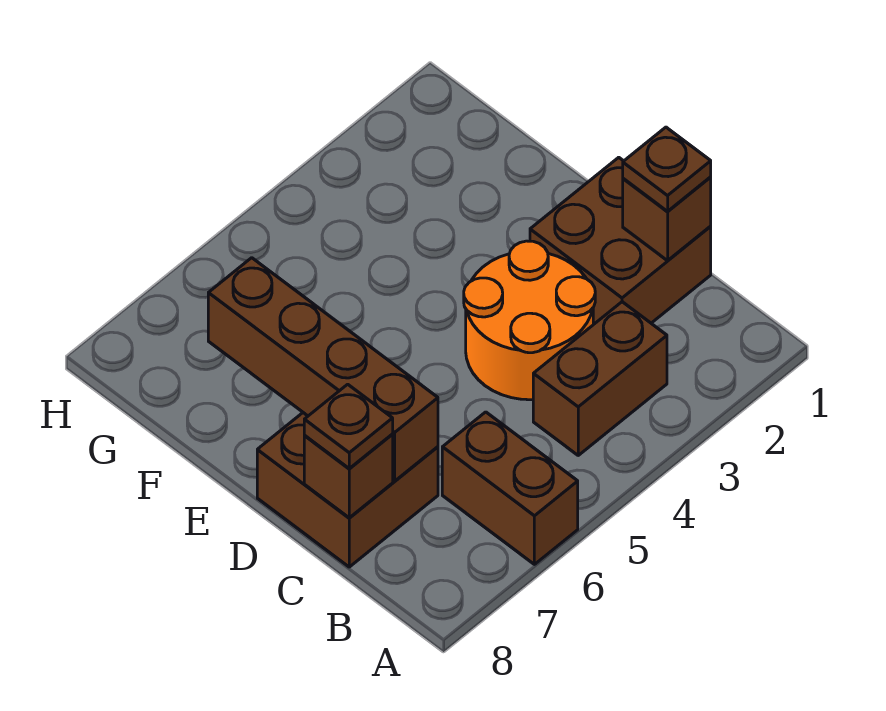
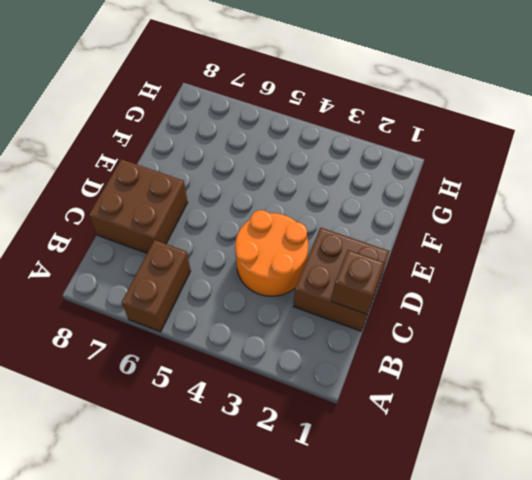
none -> brown brick B3:B4 level 1
none -> brown brick C7:F7 level 2

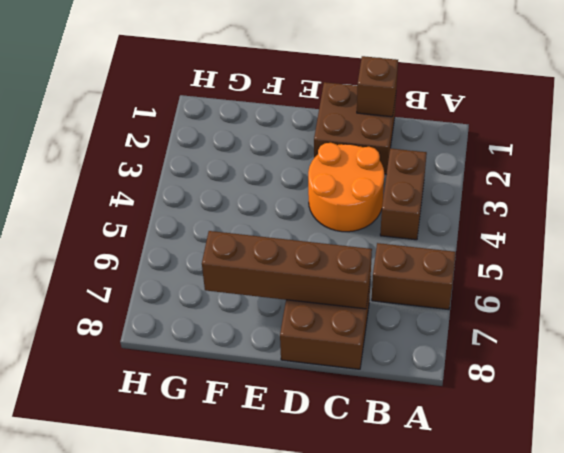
none -> brown brick C8 level 2
none -> brown plate C1 level 3

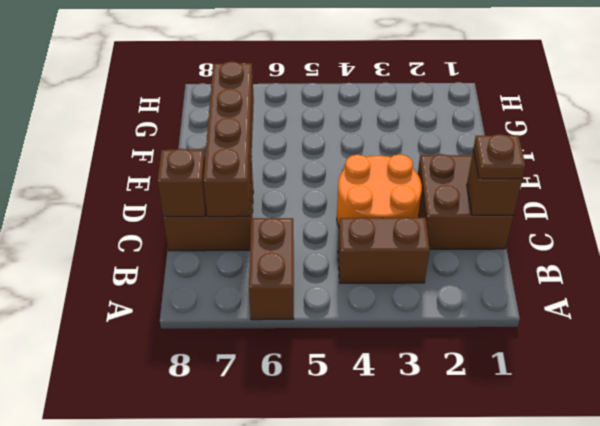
none -> brown plate C8 level 3

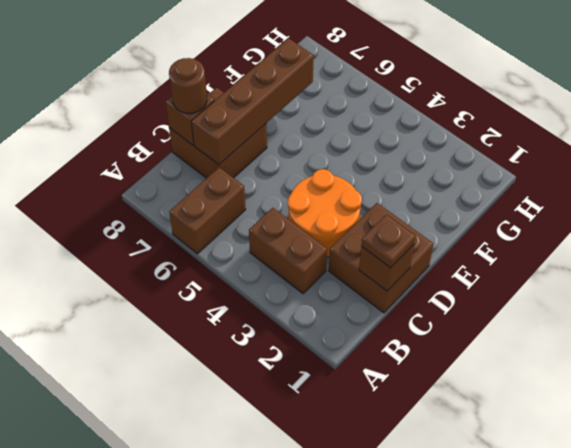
brown round brick C8 level 3 -> brown plate C8 level 3

